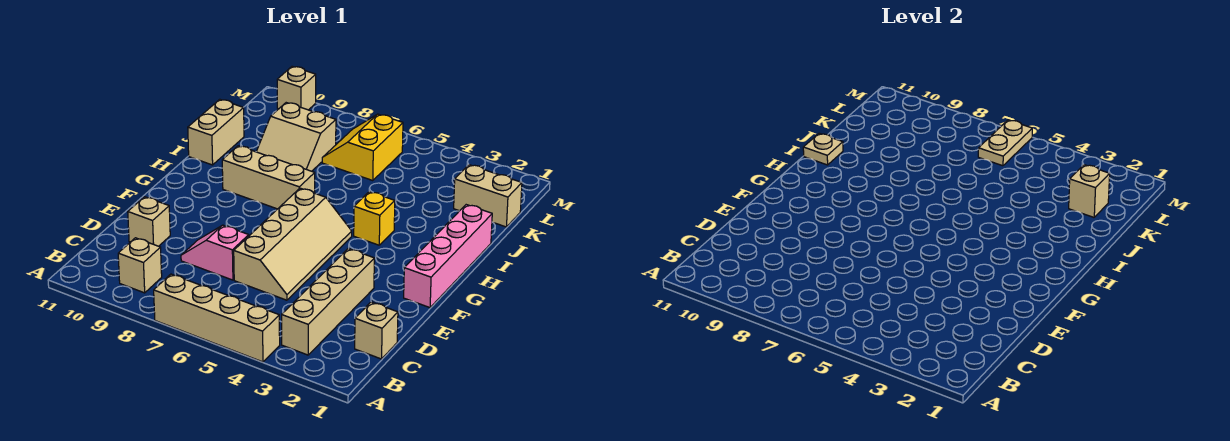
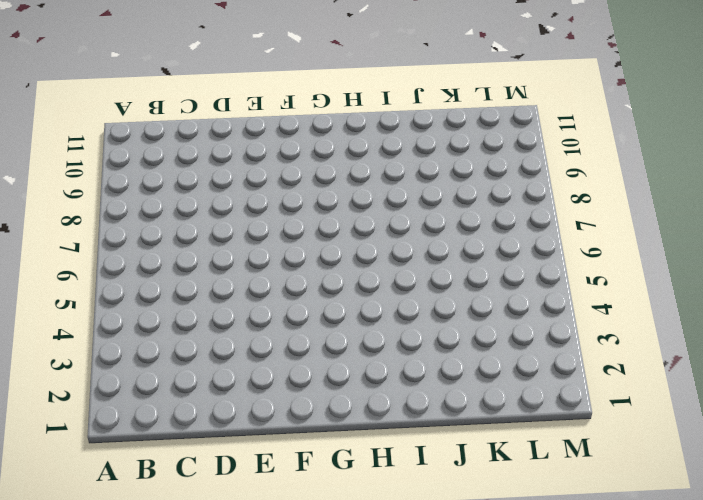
none -> tan brick A4:A7 level 1
none -> tan brick B3:E3 level 1
none -> tan brick B9 level 1

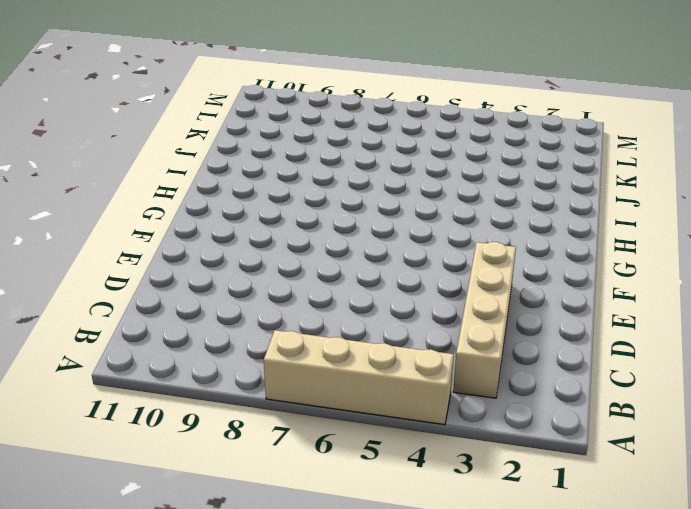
none -> tan brick B9 level 1
none -> tan brick C1 level 1
none -> tan slope D5:G6 level 1 top 6

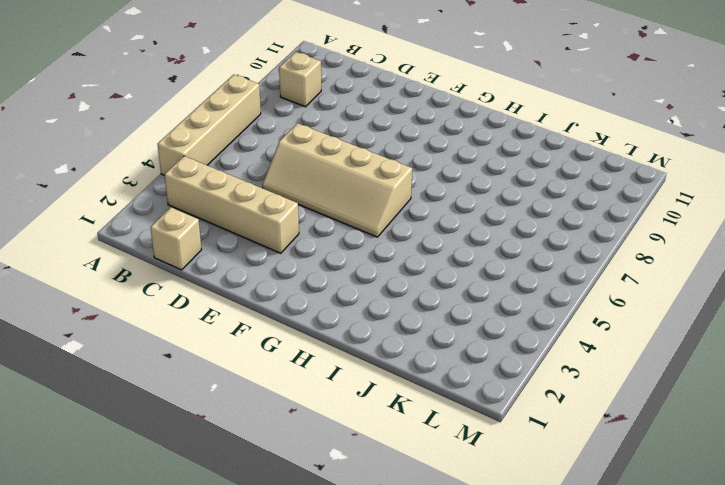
none -> pink slope D7:D8 level 1 top 7
none -> tan brick D10 level 1
none -> pink brick F1:I1 level 1

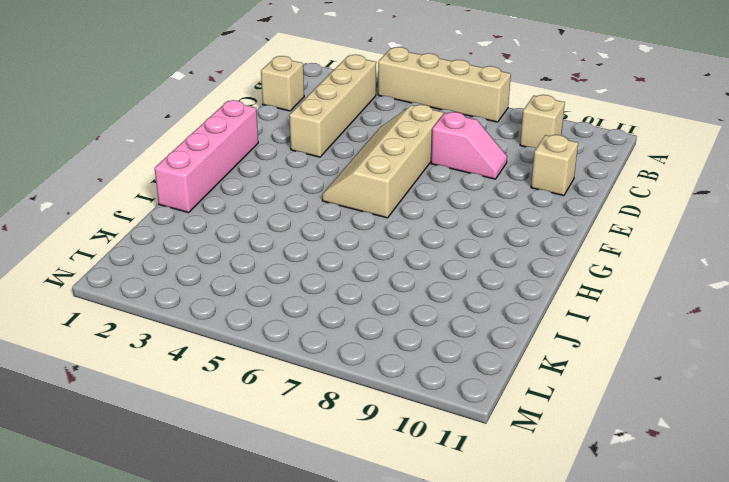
none -> yellow brick H4 level 1
none -> tan brick H7:H9 level 1
none -> tan brick I11:J11 level 1

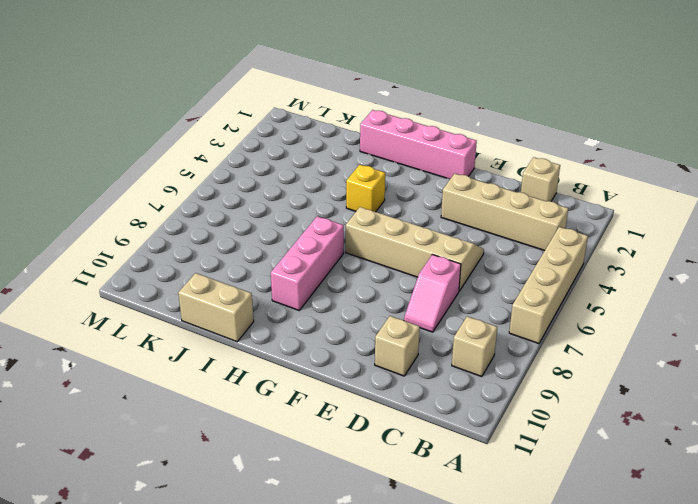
pink brick H7:H9 level 1 -> tan brick H7:H9 level 1
none -> tan slope J8:K9 level 1 top K
none -> tan brick K1:K2 level 1
none -> yellow slope K6:L7 level 1 top 6

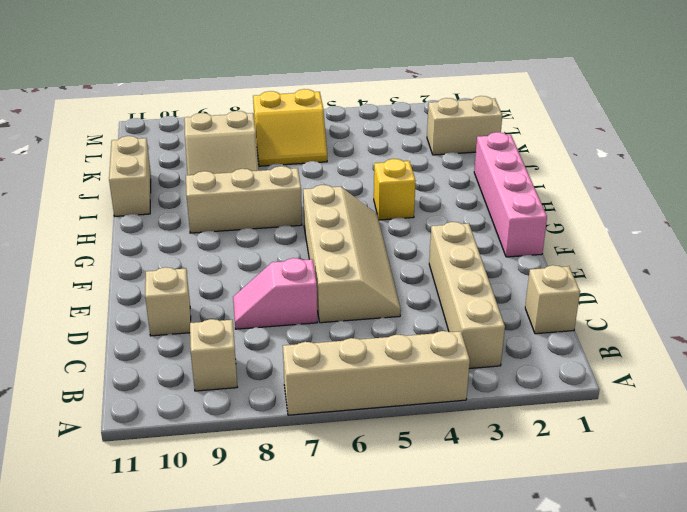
yellow slope K6:L7 level 1 top L -> yellow slope K6:L7 level 1 top 6
none -> tan brick M10 level 1
none -> tan plate I11 level 2
none -> tan brick K2 level 2

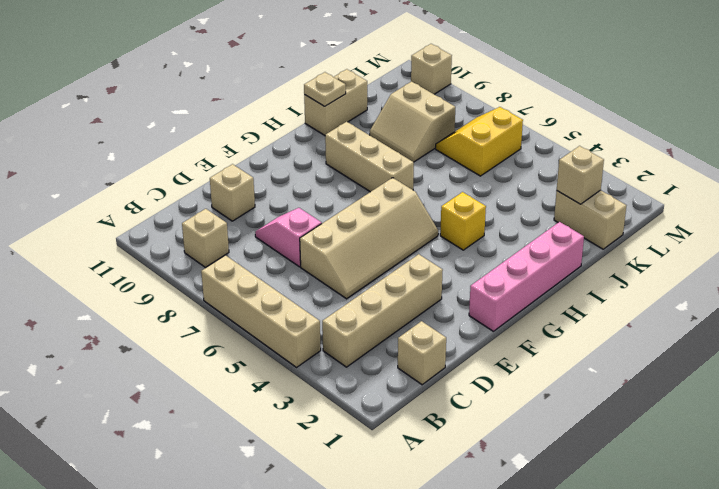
none -> tan plate L6:M6 level 2

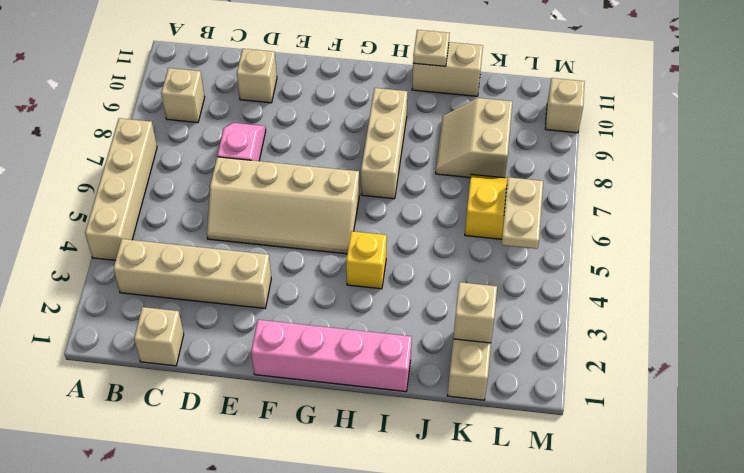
tan plate L5:L6 level 2 -> tan plate L6:M6 level 2

